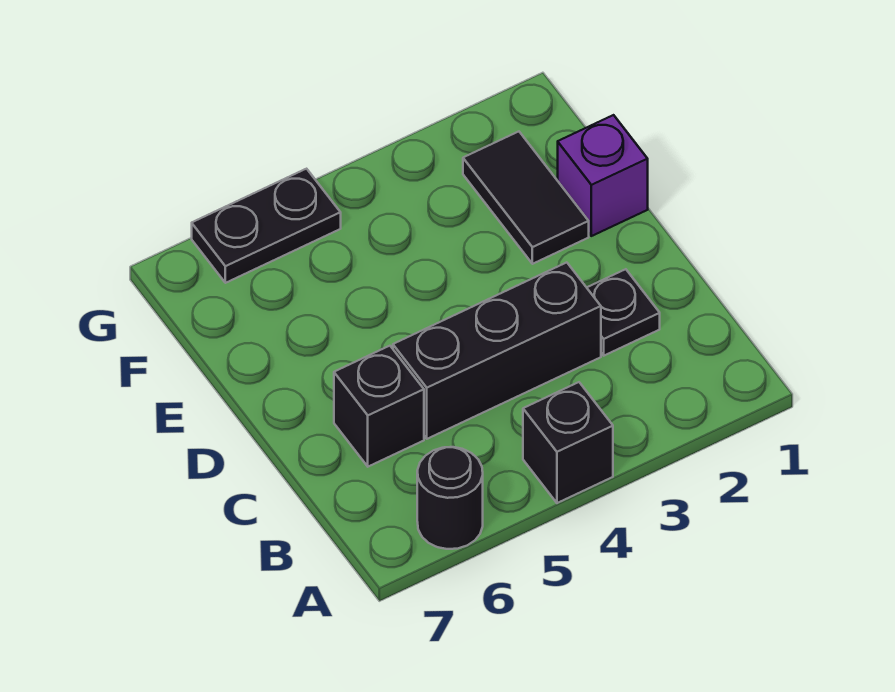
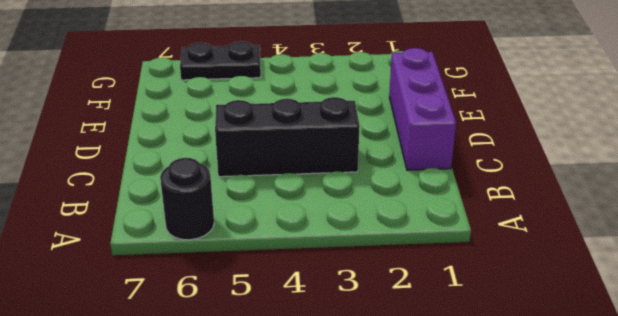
purple brick C1:E1 level 1 -> purple brick E1 level 1
none -> black brick A4 level 1
none -> black plate C2 level 1

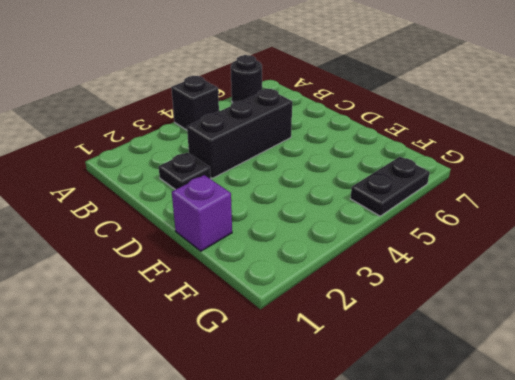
none -> black brick C6 level 1
none -> black tile E2:F2 level 1

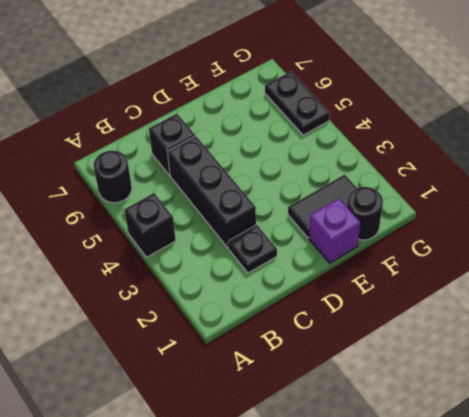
black round brick F1 level 1 -> none

